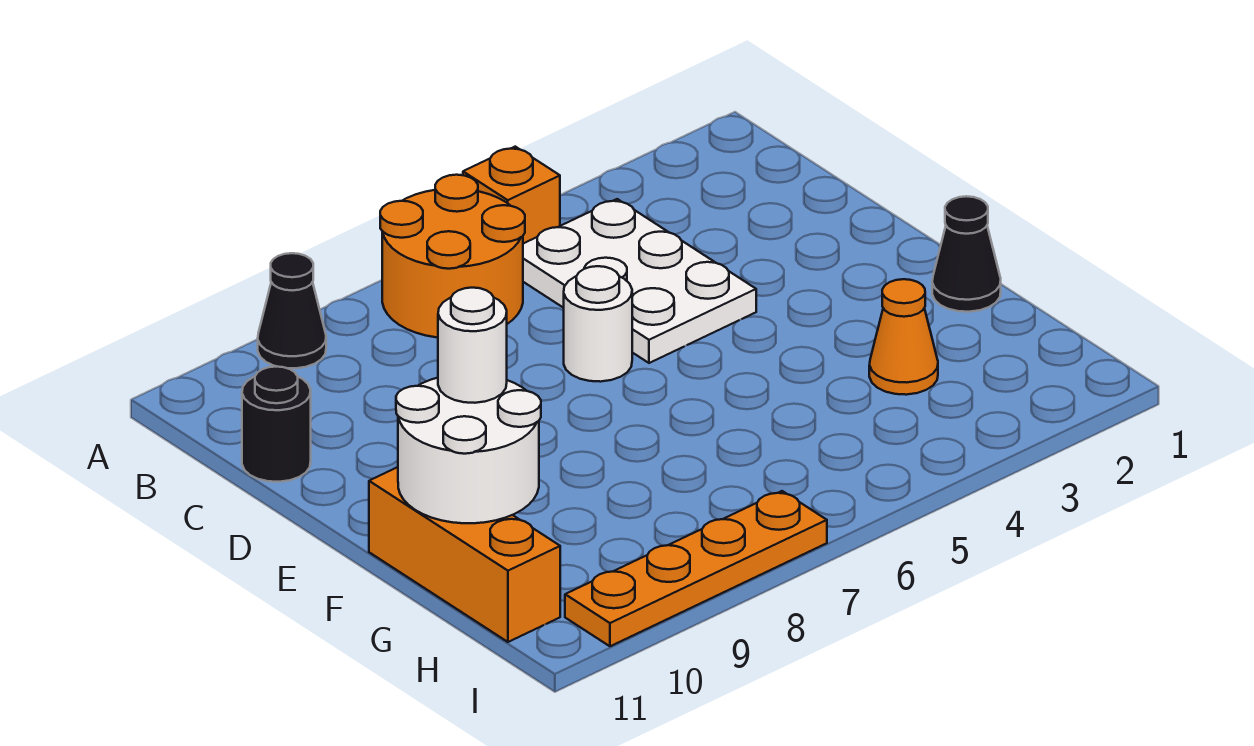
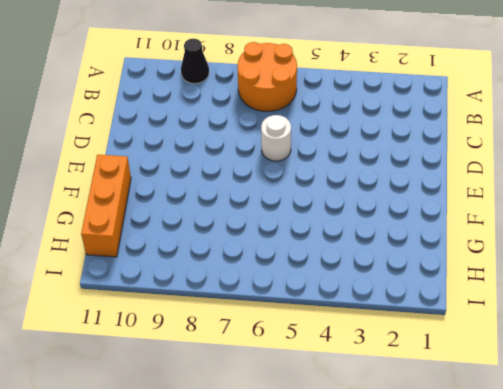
none -> orange brick A5 level 1
none -> white plate B4:D5 level 1
none -> black round brick C11 level 1

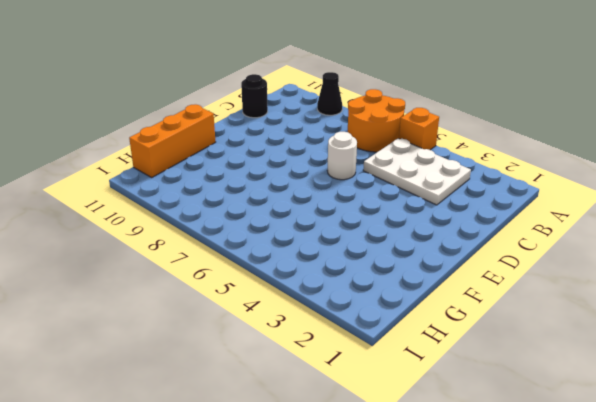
white plate B3:C5 level 1 -> white plate B4:D5 level 1
none -> black cone F1 level 1
none -> orange cone G3 level 1
none -> orange plate I7:I10 level 1

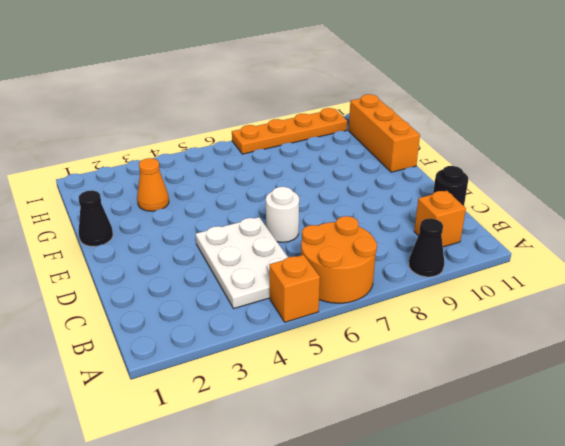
orange brick B10 level 1 -> none
none -> white round brick F10:G11 level 2
none -> white round brick F10 level 3

